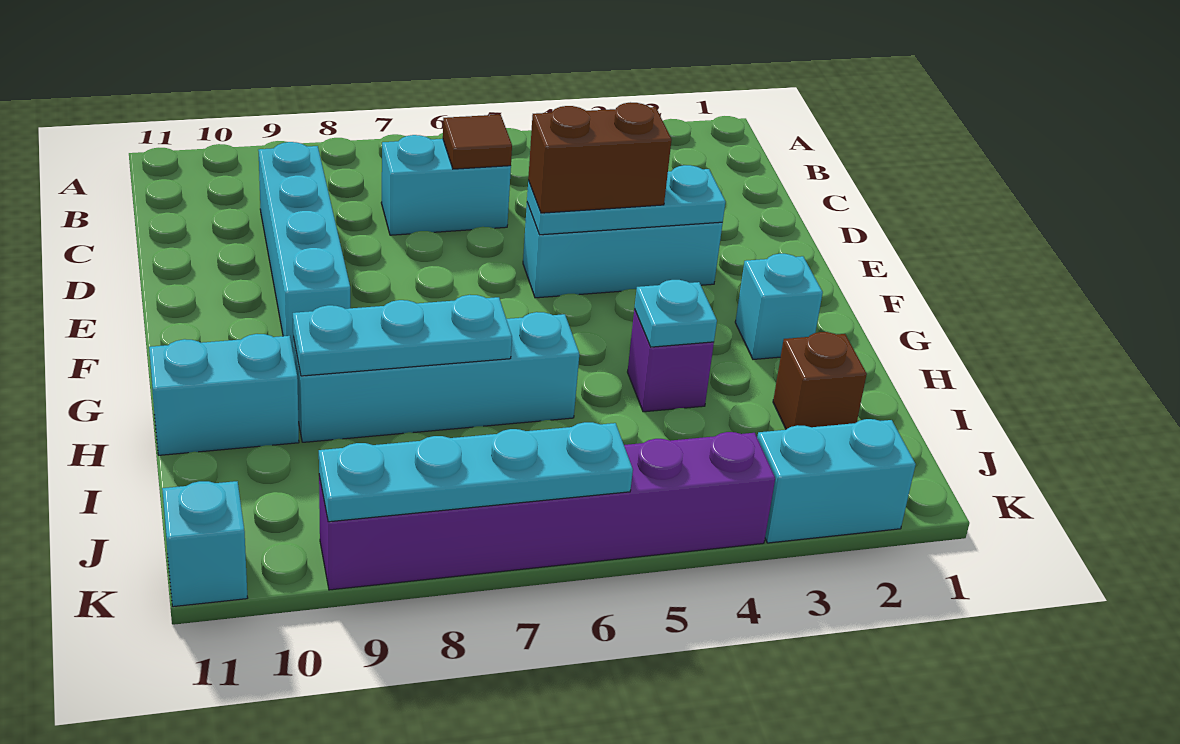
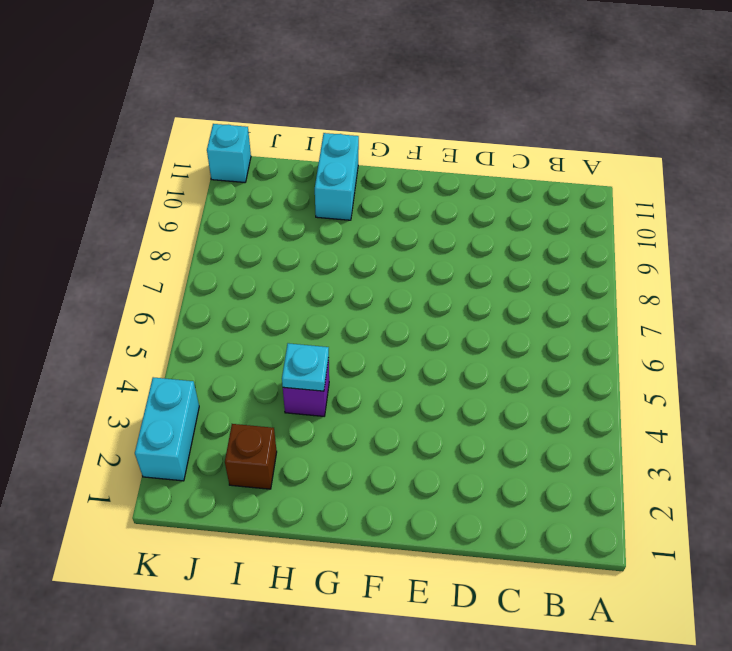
none -> cyan brick C6:C7 level 1
none -> cyan brick C9:F9 level 1
none -> cyan brick E3:E5 level 1

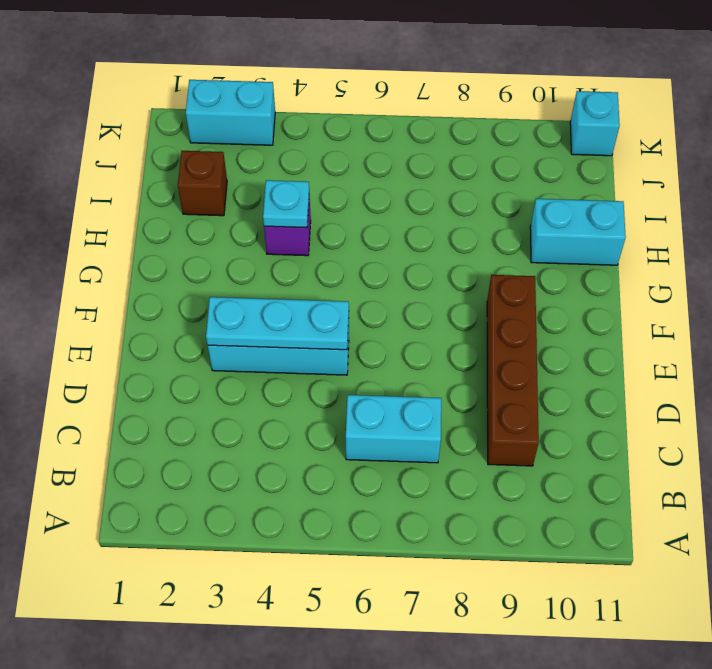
brown brick C9:F9 level 1 -> cyan brick C9:F9 level 1
none -> cyan brick G2 level 1
none -> cyan brick H6:H9 level 1
none -> purple brick K4:K9 level 1

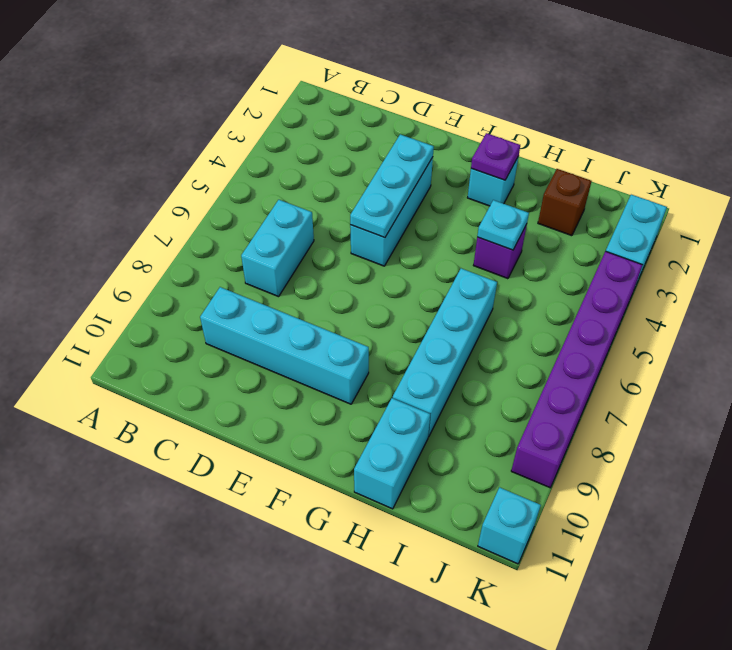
purple plate G2 level 2 -> none
none -> brown tile C6 level 2
none -> cyan plate H7:H9 level 2
none -> cyan plate K6:K9 level 2

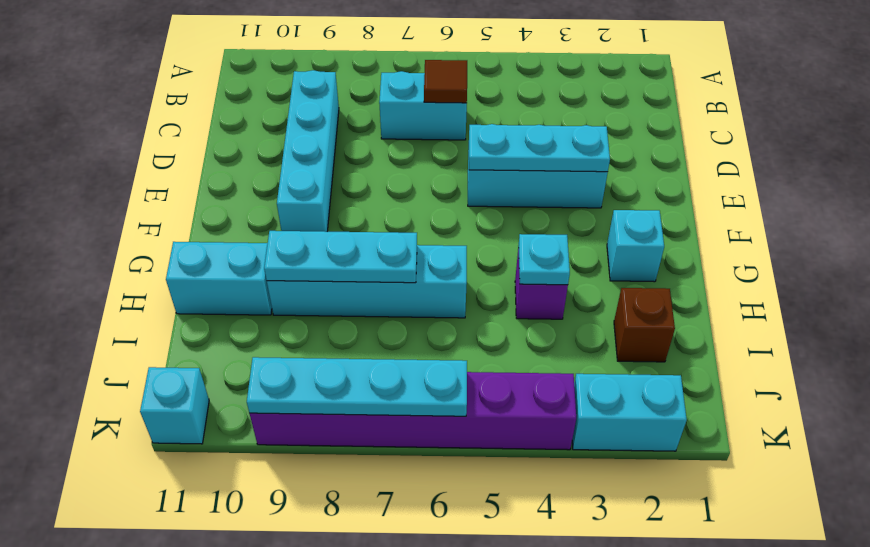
none -> brown brick E4:E5 level 3

